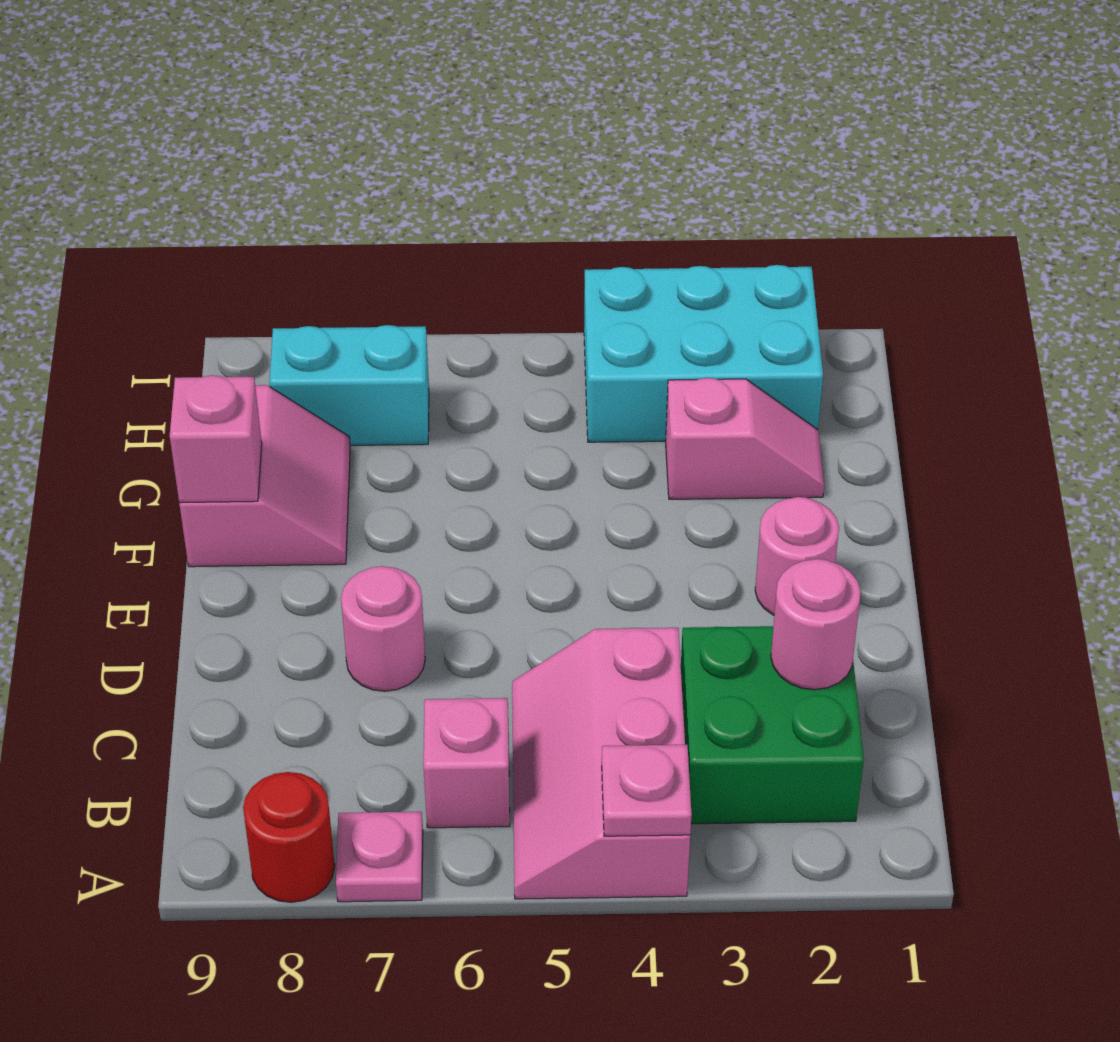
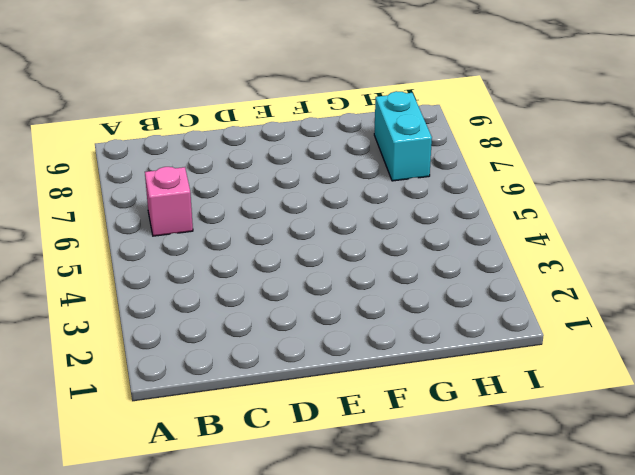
none -> pink slope A4:C5 level 1 top 4
none -> pink plate A7 level 1
none -> red round brick A8 level 1

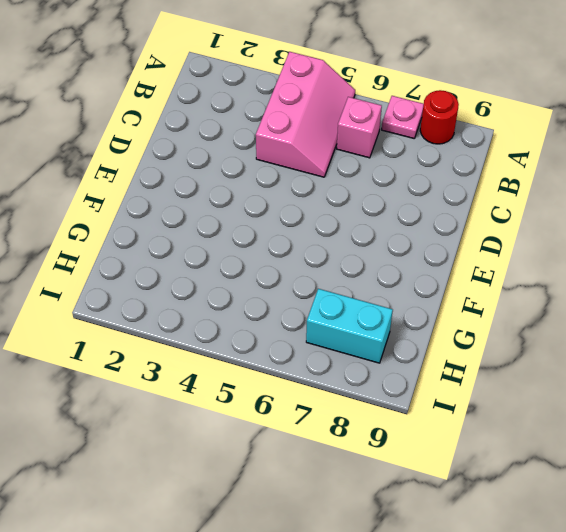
none -> green brick B2:C3 level 1
none -> pink round brick D7 level 1
none -> pink round brick E2 level 1

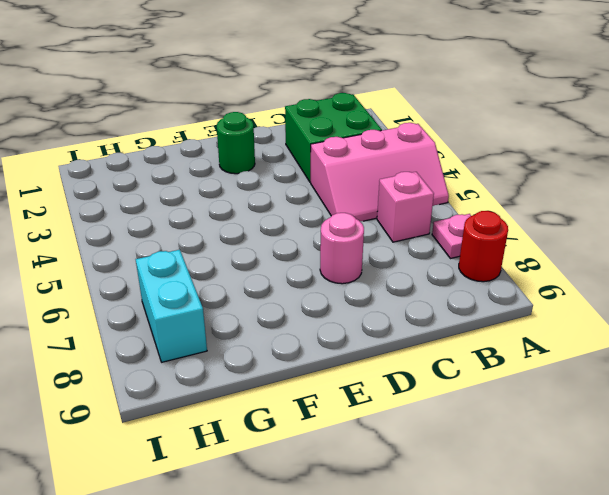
green round brick E2 level 1 -> pink round brick E2 level 1
none -> pink slope F8:G9 level 1 top 9
none -> pink slope G2:G3 level 1 top 3
none -> cyan brick H2:I4 level 1

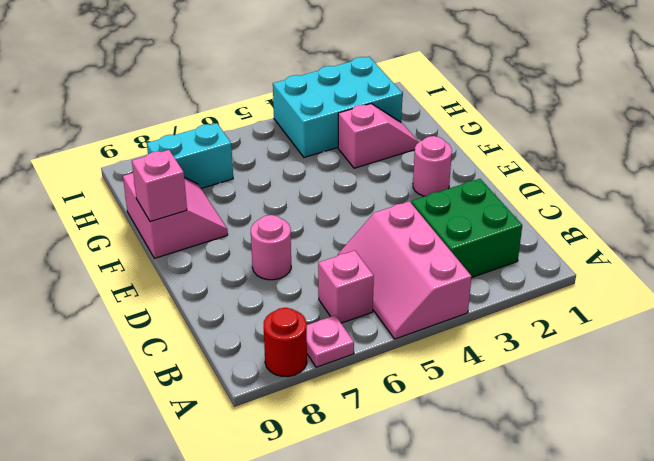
none -> pink plate A4 level 2
none -> pink round brick C2 level 2

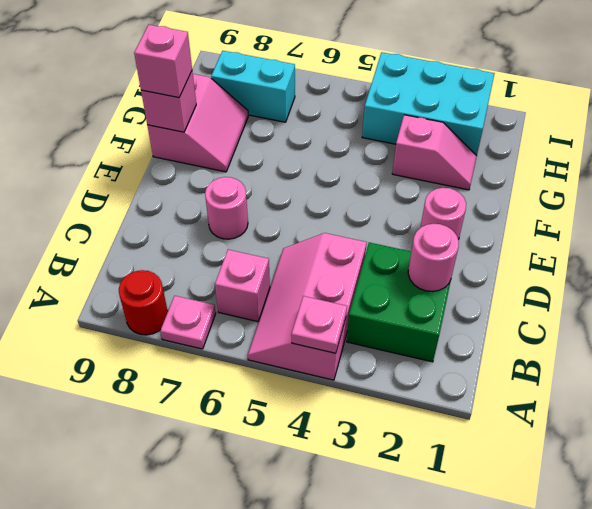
pink brick F9 level 3 -> none

